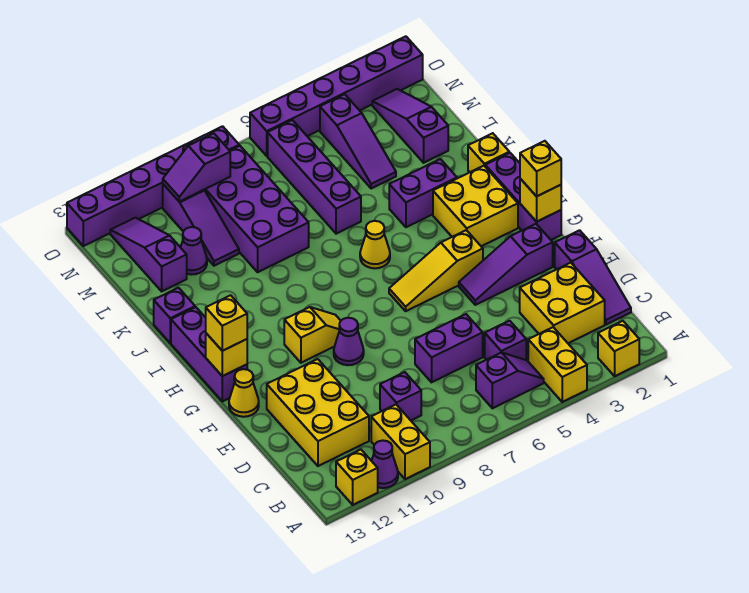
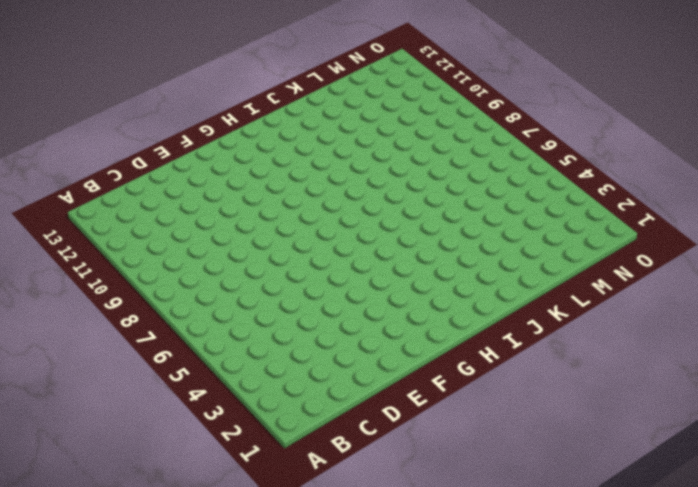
none -> yellow brick A2 level 1
none -> yellow brick A4:B4 level 1
none -> yellow brick A10:B10 level 1
none -> purple cone A11 level 1

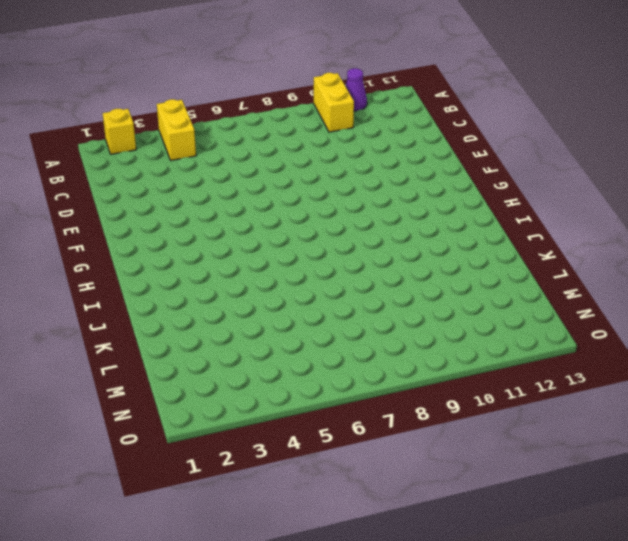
none -> yellow brick A12 level 1
none -> purple slope B5:B6 level 1 top 6
none -> purple slope C1:E1 level 1 top E
none -> yellow brick C2:D3 level 1

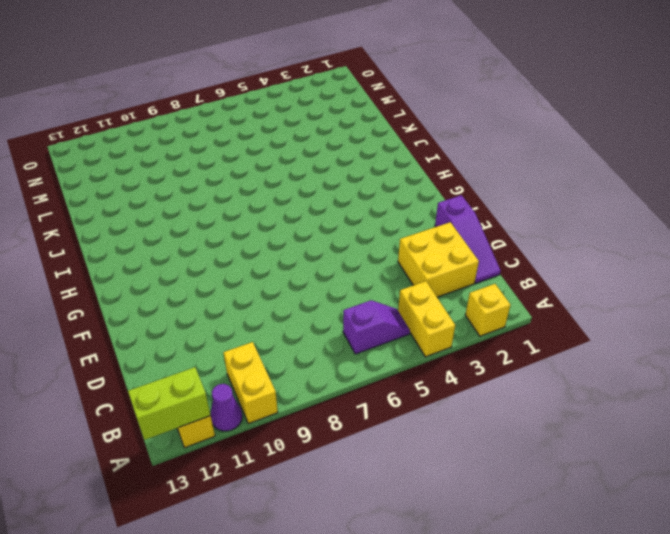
lime brick A12:A13 level 2 -> none
none -> purple brick C5 level 1
none -> purple brick C9 level 1
none -> yellow brick C11:E12 level 1
none -> purple brick D6:D7 level 1

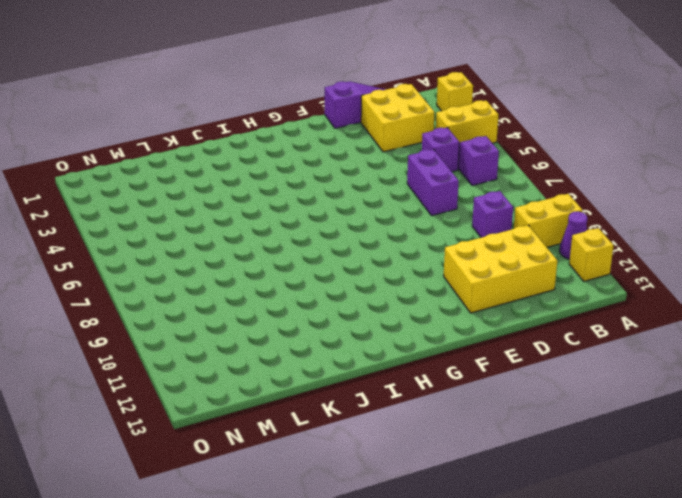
none -> purple slope F2:F4 level 1 top 2
none -> purple cone F9 level 1
none -> yellow cone F13 level 1
none -> purple brick G1:I1 level 1

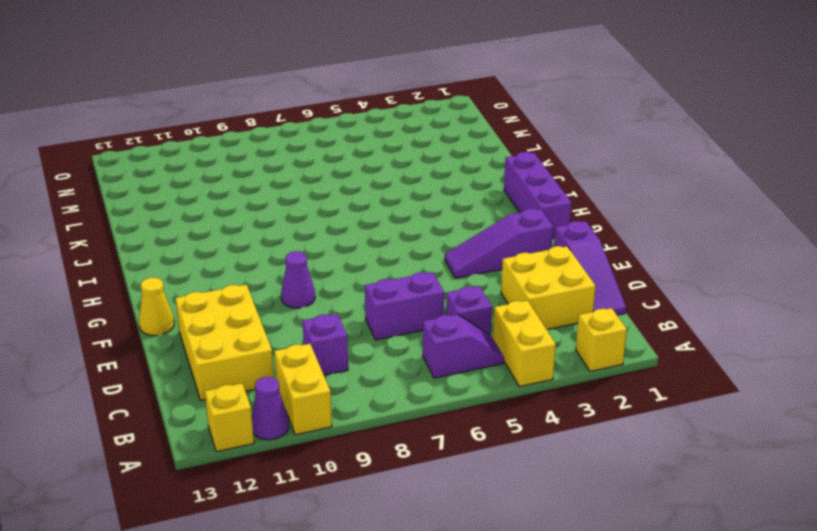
none -> yellow slope G4:G6 level 1 top 4
none -> yellow slope G9:G10 level 1 top 10
none -> purple brick G13:I13 level 1
none -> yellow brick H2:I3 level 1

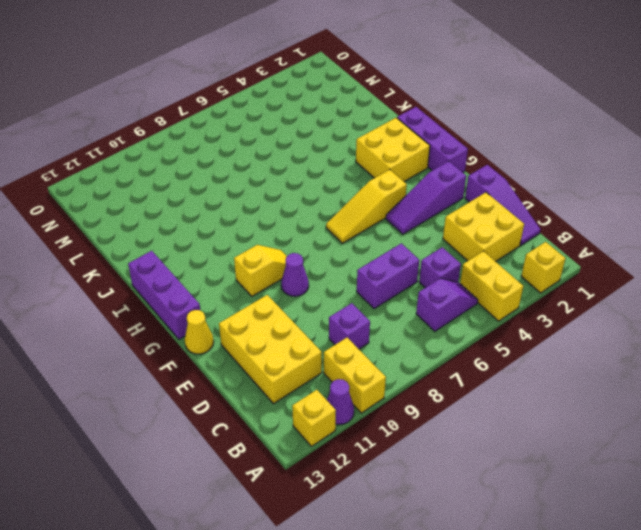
none -> yellow cone I6 level 1
none -> yellow brick J1 level 1
none -> purple brick J3:J4 level 1
none -> purple brick J13 level 1

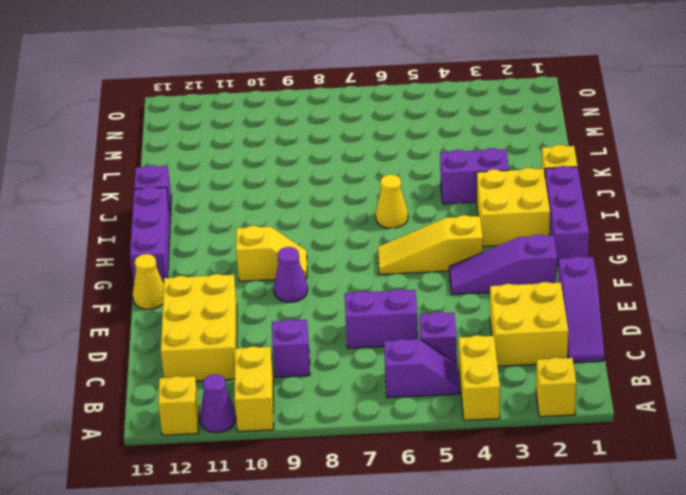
none -> purple brick K6:N6 level 1
none -> purple brick K8:N9 level 1
none -> purple slope L2:N2 level 1 top L
none -> purple slope L4:N4 level 1 top N

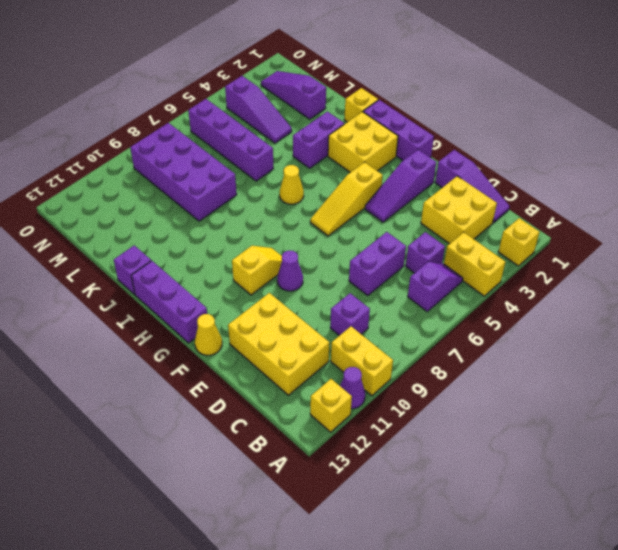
none -> purple slope L10:N10 level 1 top N
none -> purple cone L11 level 1
none -> purple slope L12:N12 level 1 top L
none -> purple brick O1:O6 level 1

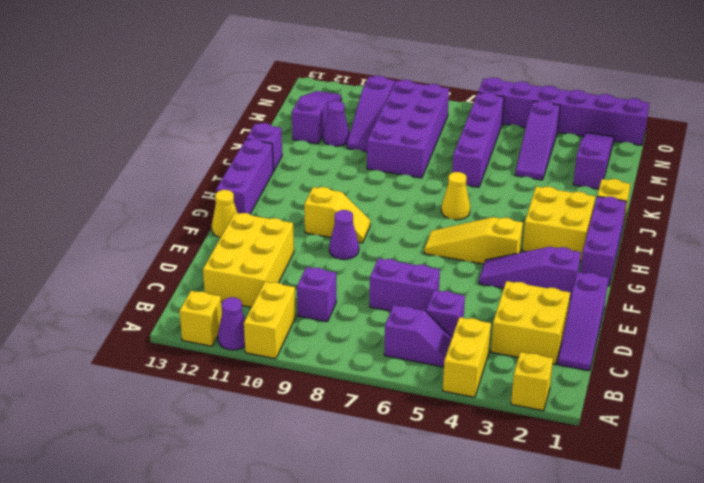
none -> purple brick J3:J4 level 1
none -> purple brick O8:O13 level 1
none -> yellow brick G1 level 2
none -> yellow brick G13 level 2

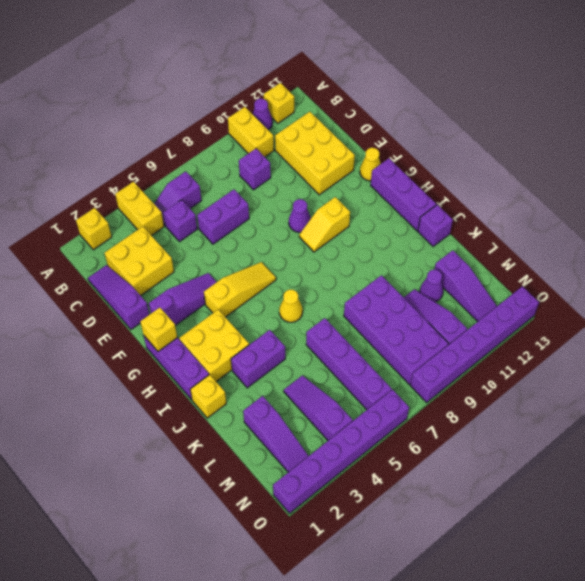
none -> yellow brick G13 level 2
none -> purple slope N9:N10 level 2 top 9
none -> yellow brick G1 level 3
none -> yellow brick G13 level 3

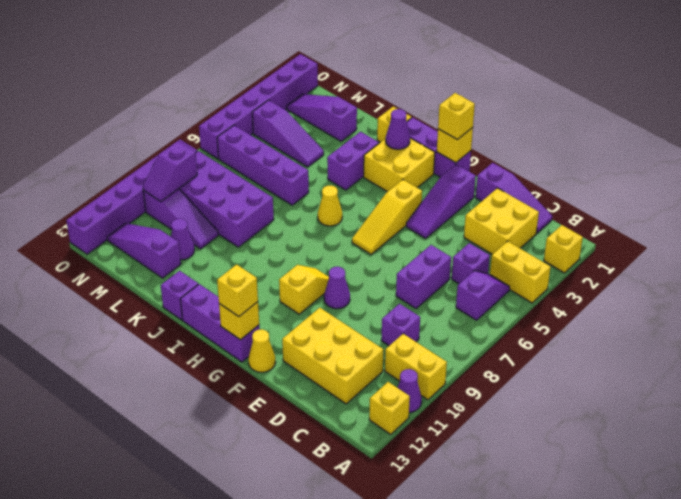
purple cone I2 level 2 -> none

